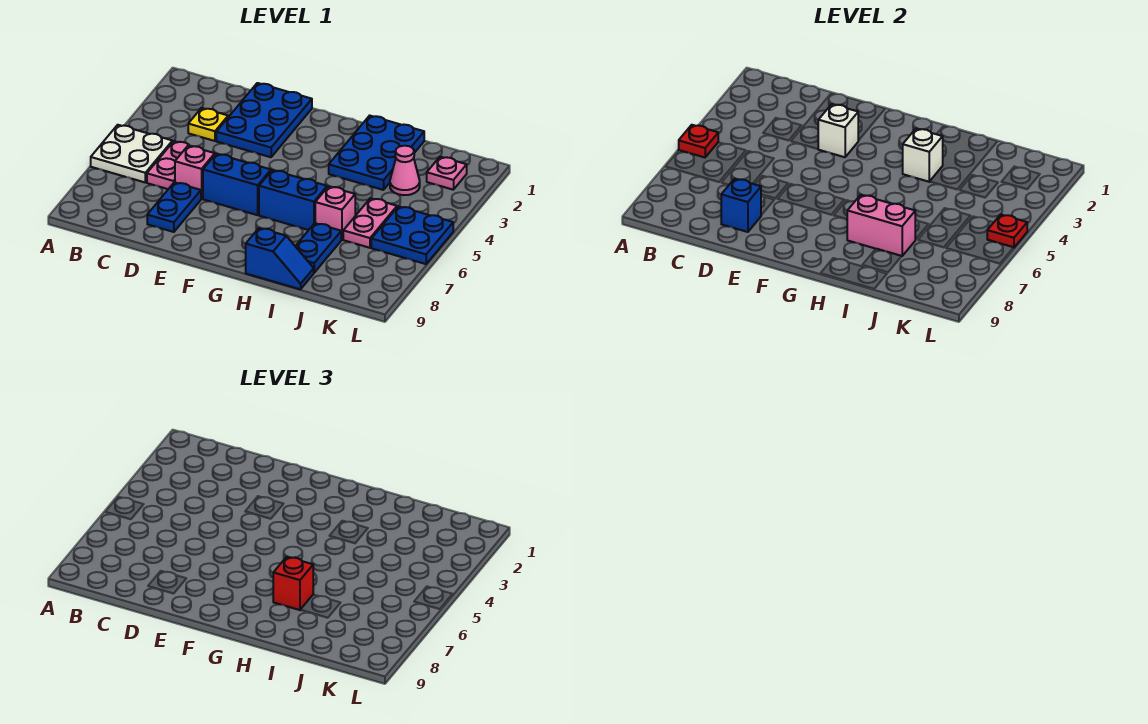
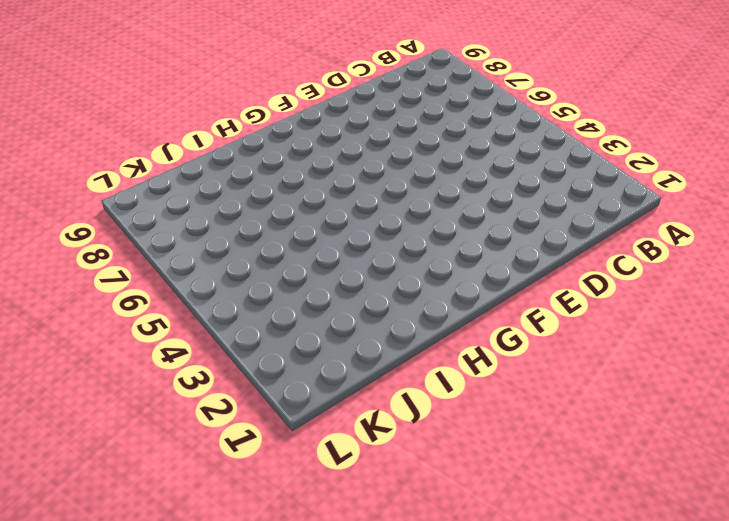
none -> white plate A5:B6 level 1
none -> yellow plate C3 level 1
none -> pink plate C5:C6 level 1

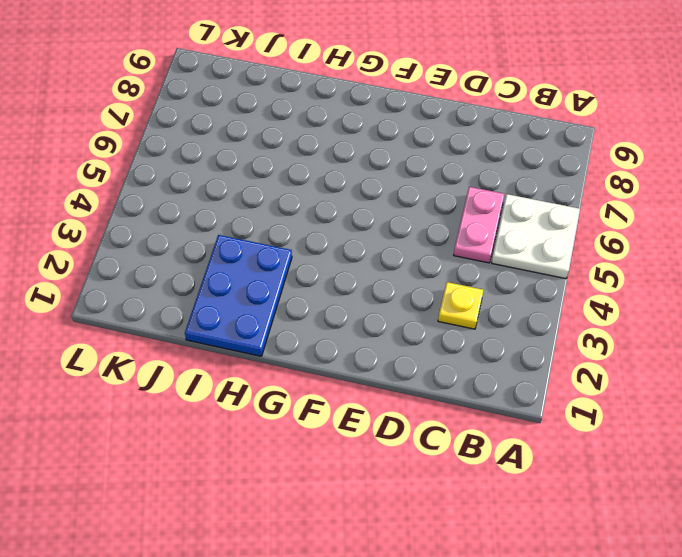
none -> blue plate D1:E3 level 1
none -> pink brick D6 level 1
none -> blue plate D7:D8 level 1

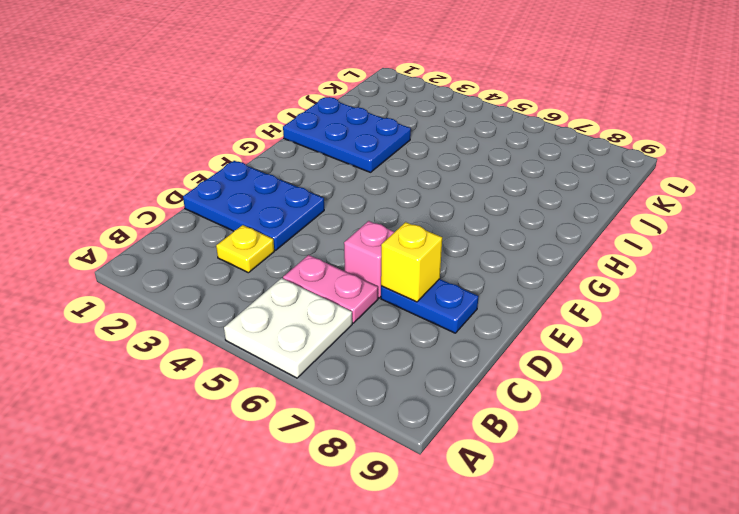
yellow brick D7 level 2 -> none
none -> blue brick E6:F6 level 1
none -> blue brick G6:H6 level 1
none -> blue slope H9:I9 level 1 top H

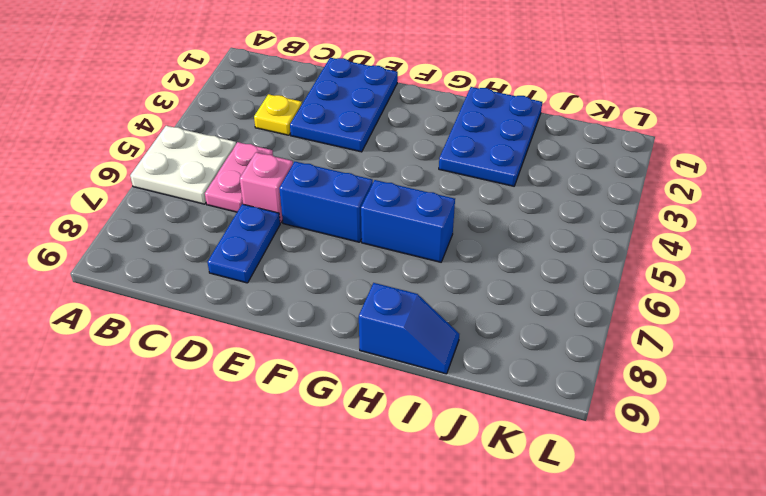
none -> pink brick I6 level 1
none -> blue plate I7:I8 level 1
none -> pink cone J3 level 1

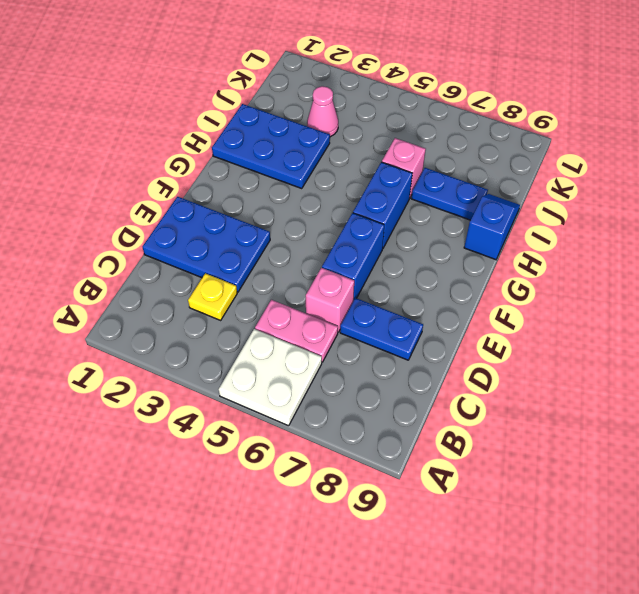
none -> pink plate J5:J6 level 1
none -> pink plate K2 level 1
none -> blue plate K5:L6 level 1

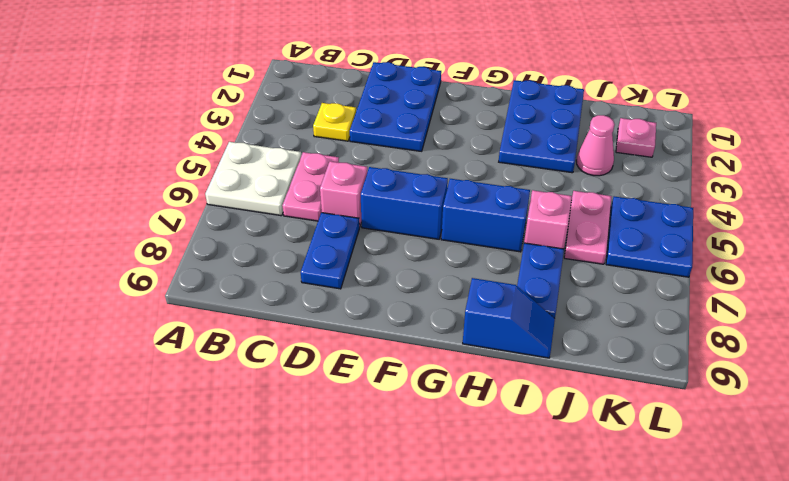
none -> red plate A5 level 2
none -> blue brick D8 level 2
none -> white brick E3 level 2

